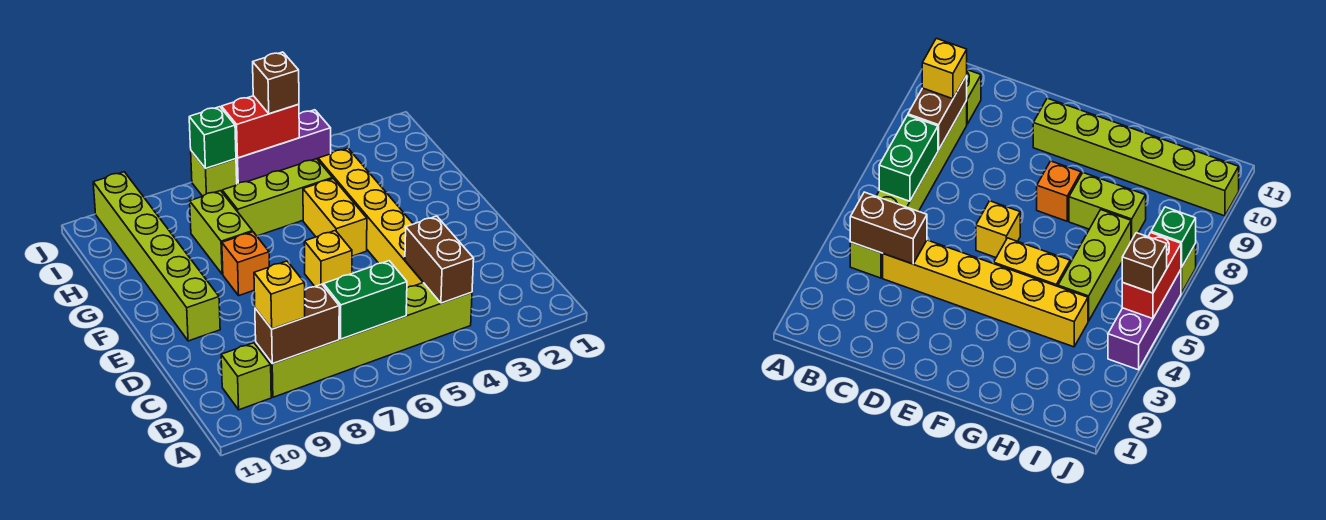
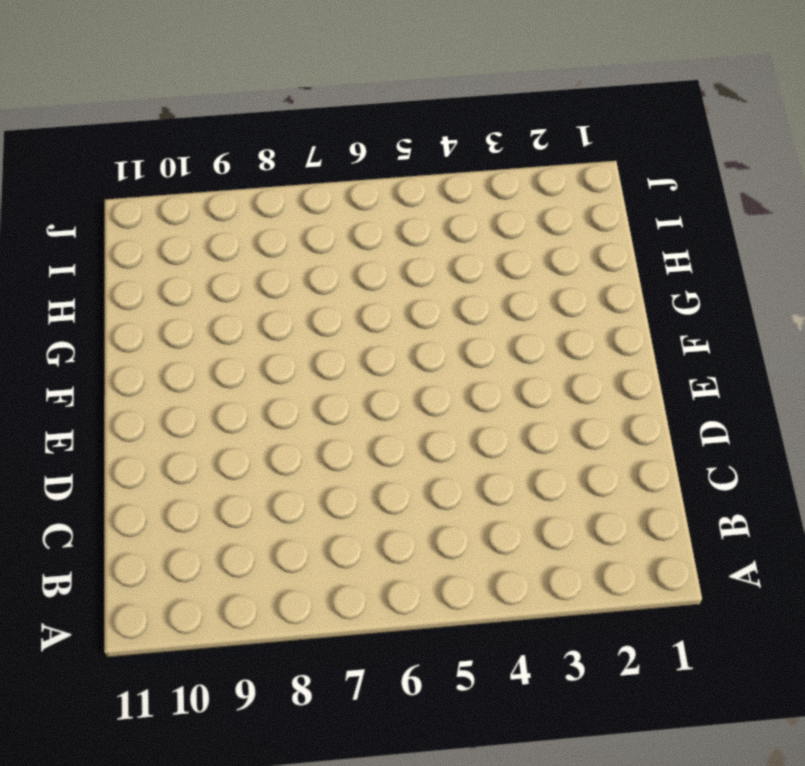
none -> lime brick B4:B9 level 1
none -> lime brick B10 level 1
none -> yellow brick C4:H4 level 1

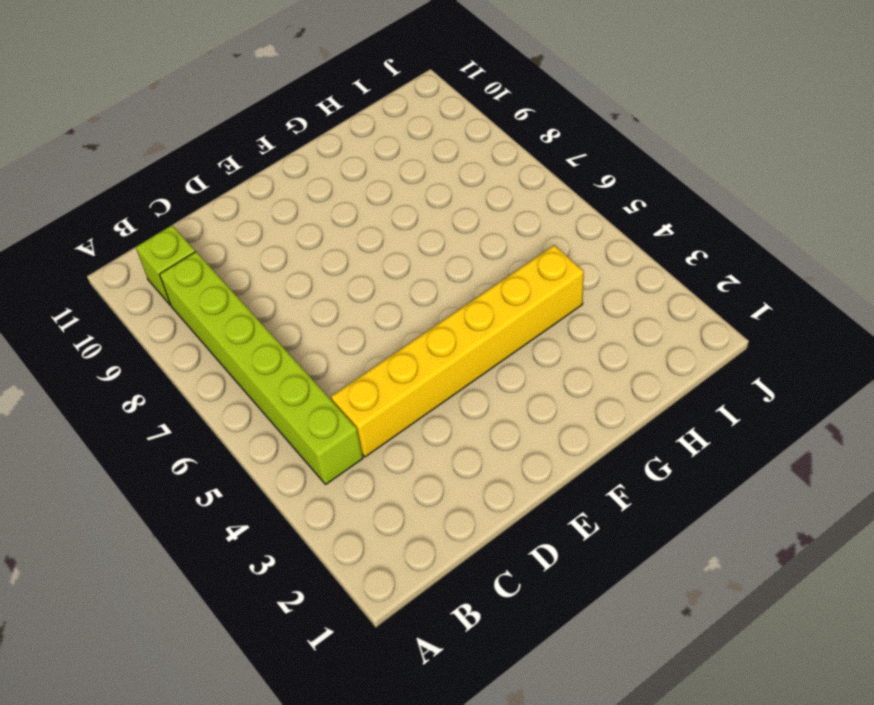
none -> yellow brick E6 level 1
none -> lime brick E10:J10 level 1
none -> yellow brick F5:G5 level 1

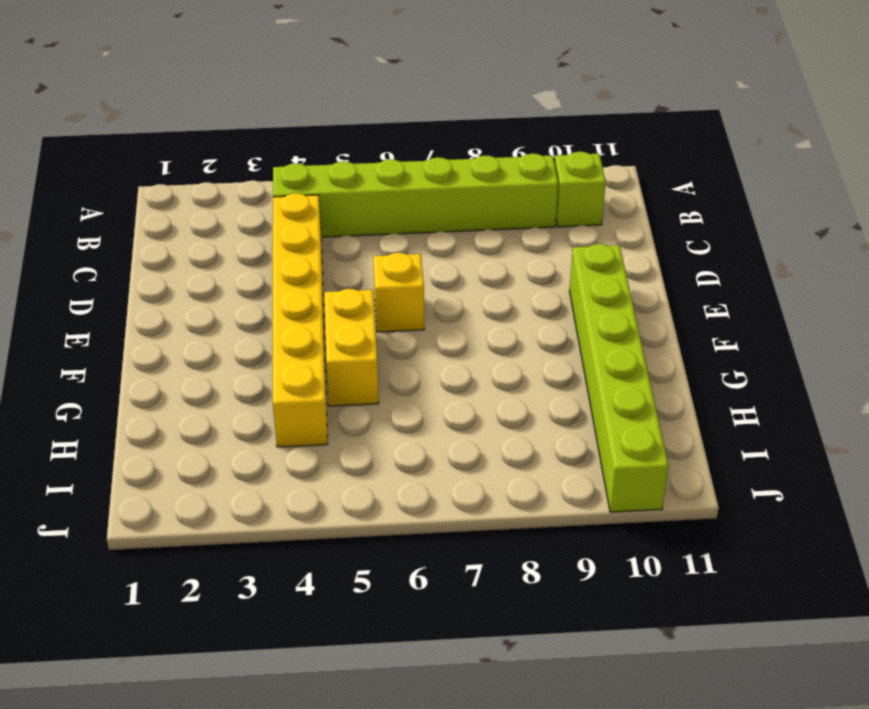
none -> orange brick F8 level 1
none -> lime brick G8:H8 level 1
none -> lime brick H5:H7 level 1

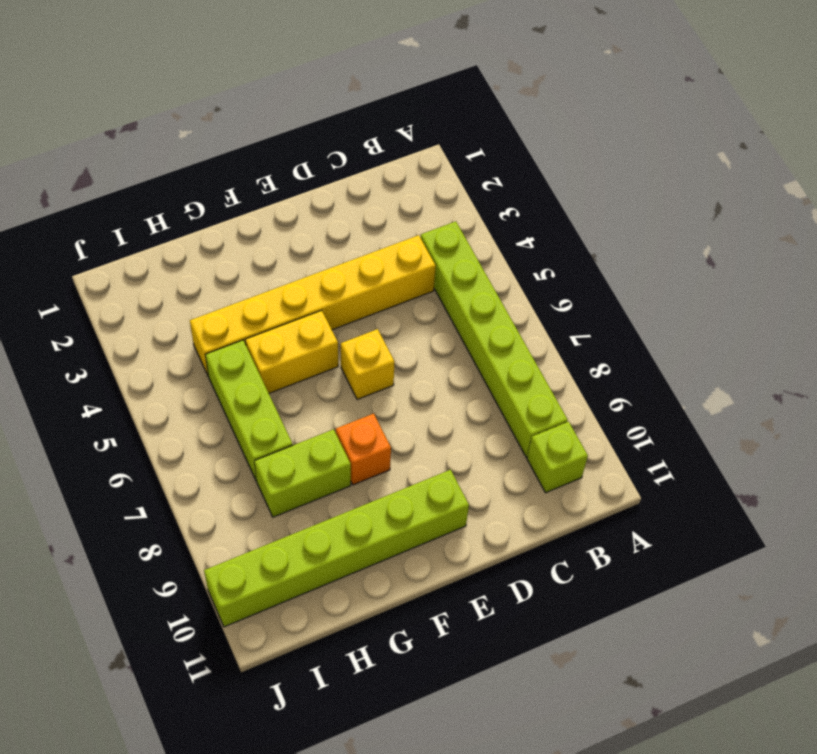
none -> purple brick J4:J6 level 1
none -> lime brick J7 level 1
none -> brown brick B4:C4 level 2

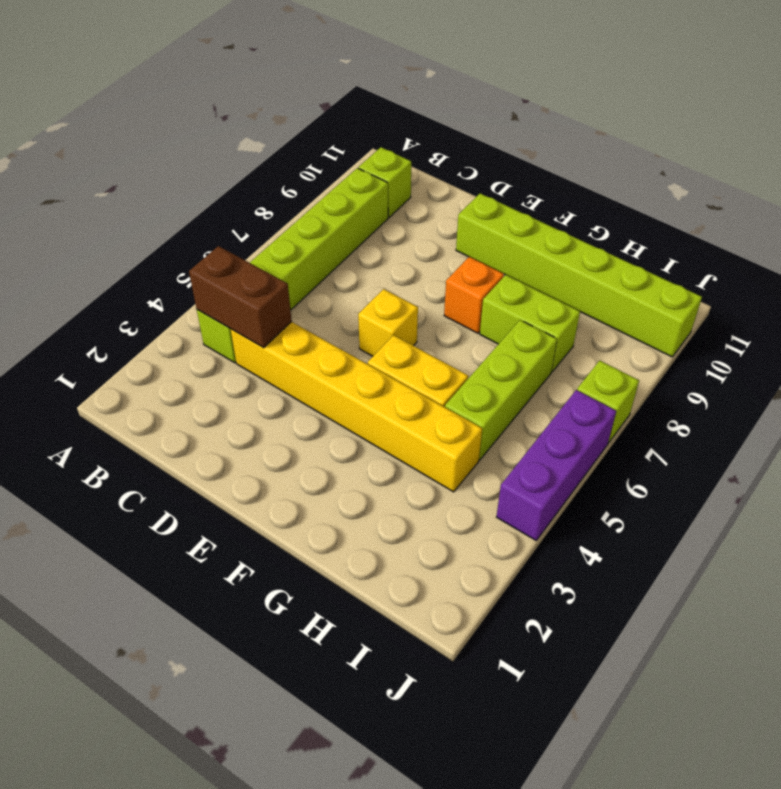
none -> green brick B6:B7 level 2
none -> brown brick B8:B9 level 2
none -> red brick J5:J6 level 2

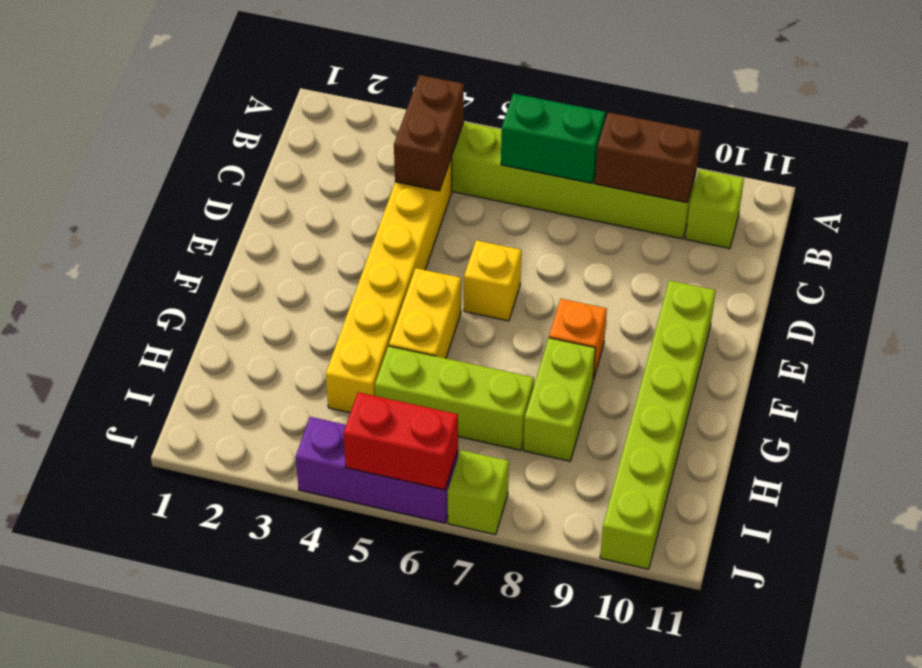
none -> green brick J7 level 2
none -> yellow brick B9 level 3
none -> brown brick J5 level 3

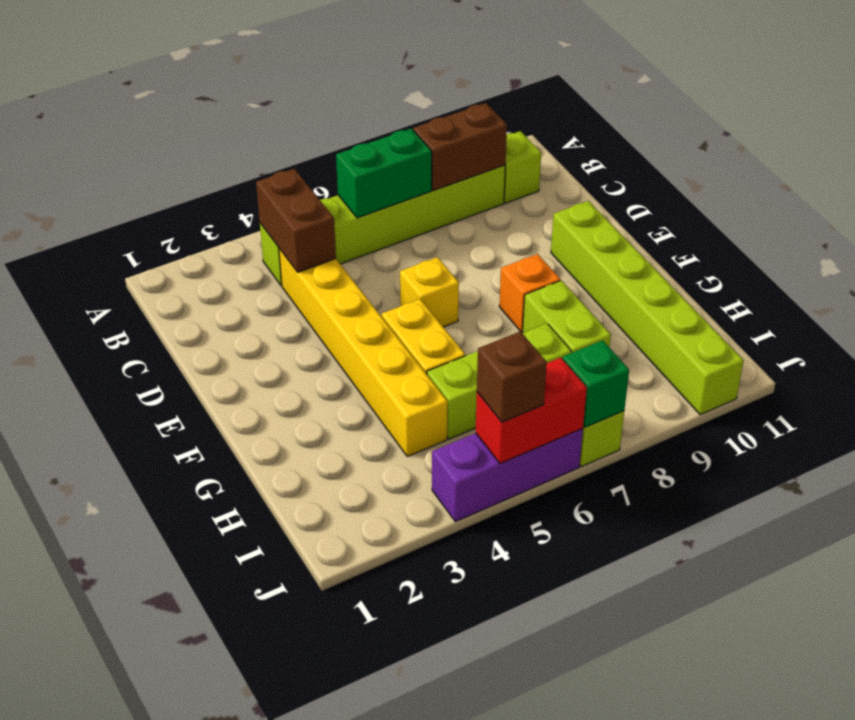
none -> yellow brick B9 level 3

